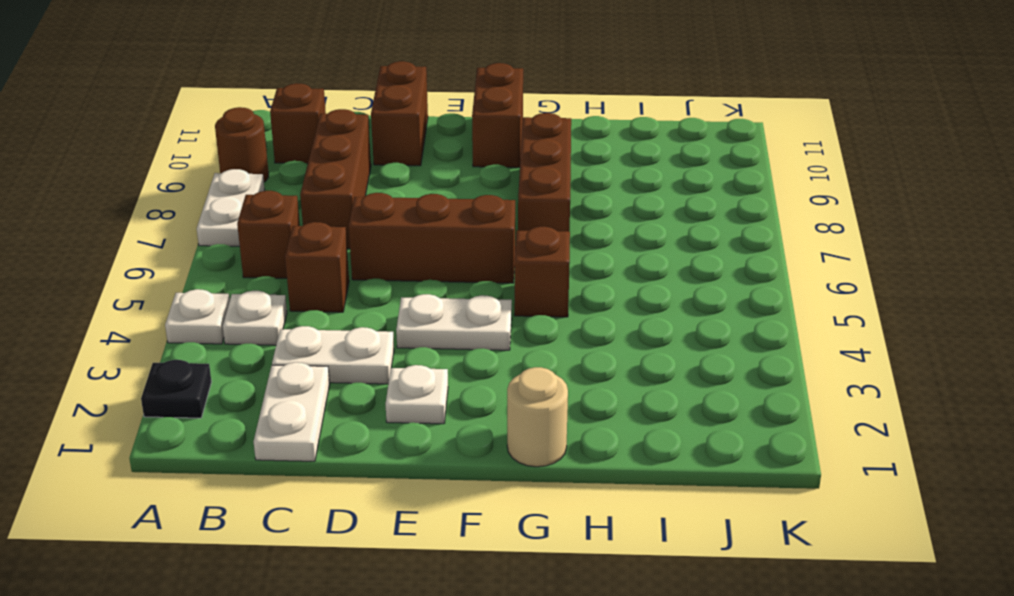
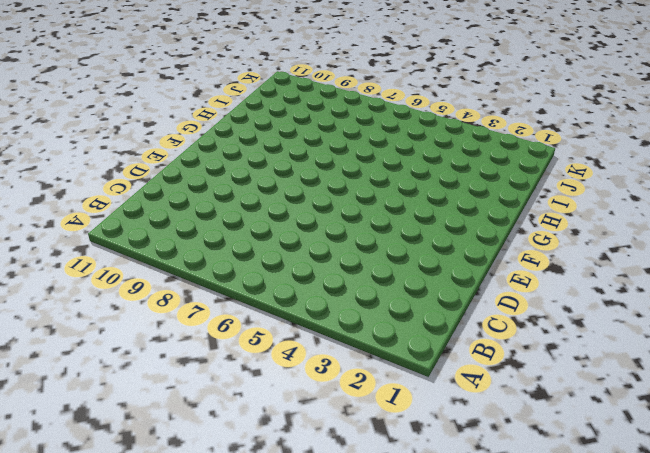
none -> black plate A2 level 1
none -> white plate A4 level 1
none -> white plate A7:A8 level 1

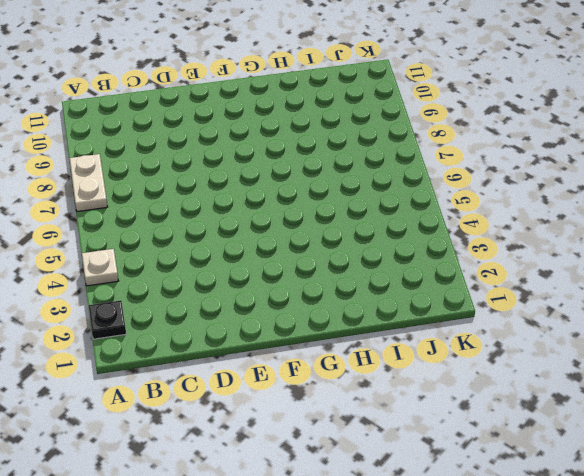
none -> brown round brick A9 level 1
none -> white plate B4 level 1
none -> brown brick B6 level 1

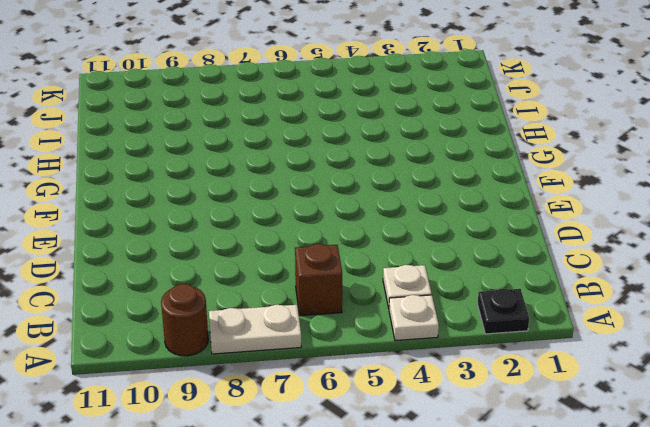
none -> brown brick B10 level 1
none -> white plate C1:C2 level 1
none -> white plate C3:D3 level 1

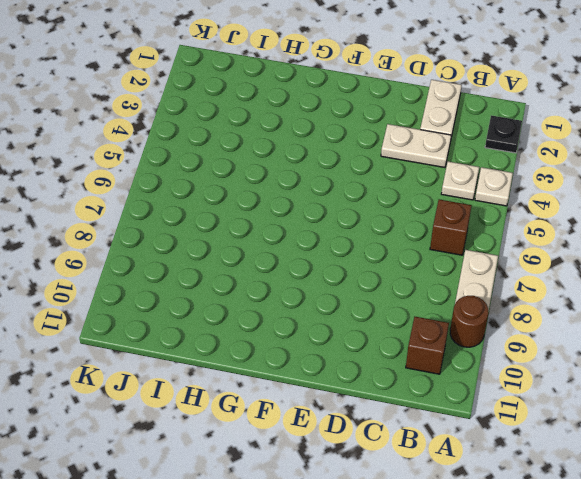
none -> brown brick C5 level 1
none -> brown brick C7:C9 level 1
none -> brown brick D6:F6 level 1

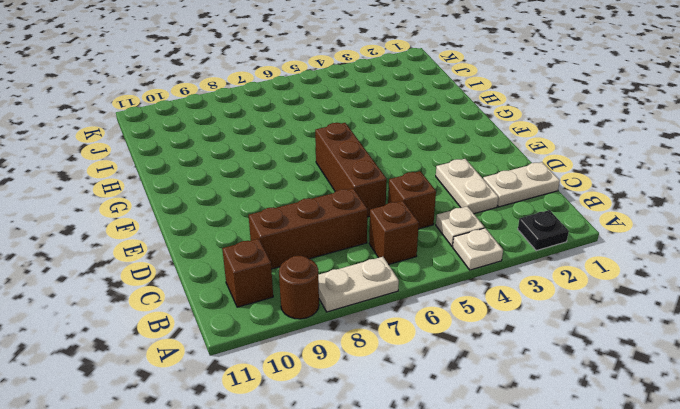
none -> brown brick D10:D11 level 1
none -> white plate E2 level 1
none -> white plate E4:F4 level 1

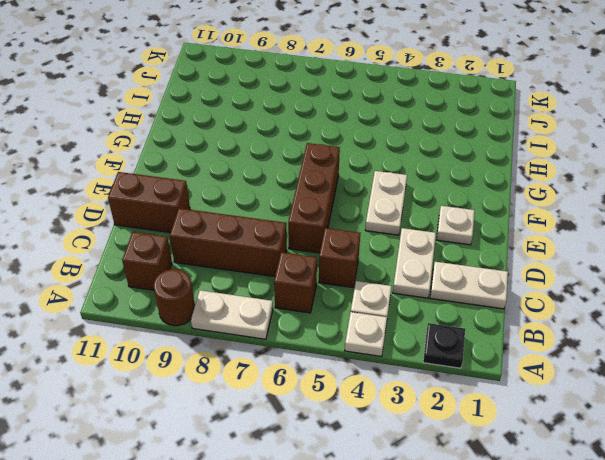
none -> brown brick F10:F11 level 1
none -> tan round brick G1 level 1
none -> brown brick G5 level 1

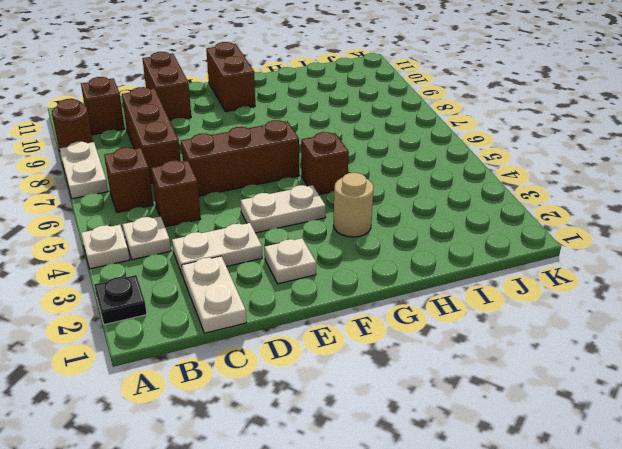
tan round brick G3 level 1 -> tan round brick G1 level 1
none -> brown brick G7:G9 level 1

